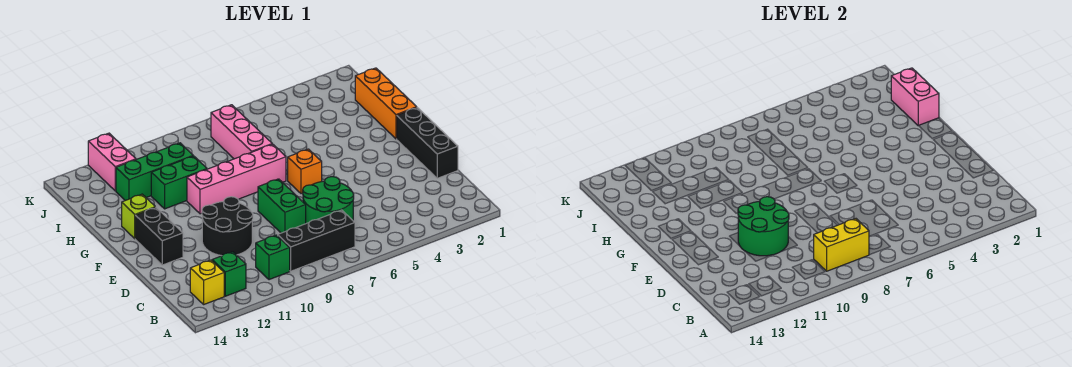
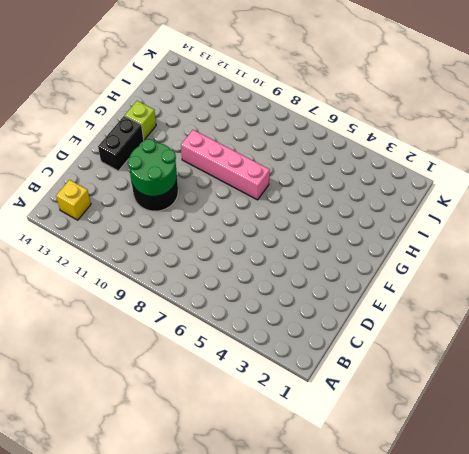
none -> black brick B7:B9 level 1
none -> green brick B10 level 1
none -> green brick B12 level 1

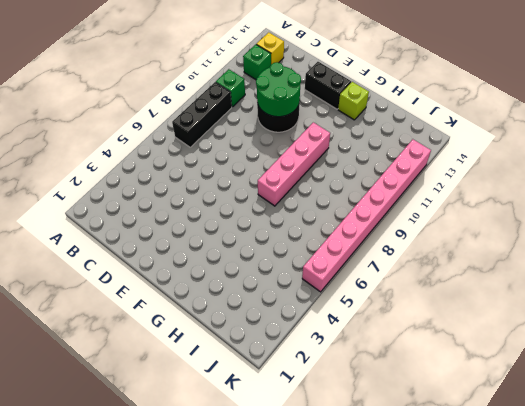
pink brick K5:K12 level 1 -> pink brick J12:K12 level 1
none -> green round brick C6:D7 level 1
none -> black brick D1:F1 level 1
none -> green brick D8:E8 level 1

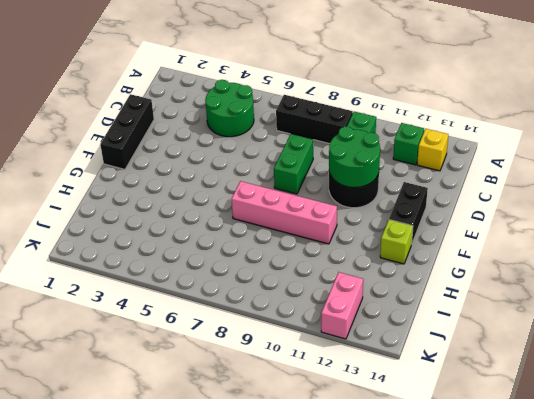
green round brick B4:C5 level 1 -> green round brick C6:D7 level 1
none -> orange brick F6 level 1
none -> orange brick G1:I1 level 1
none -> pink brick H7:J7 level 1

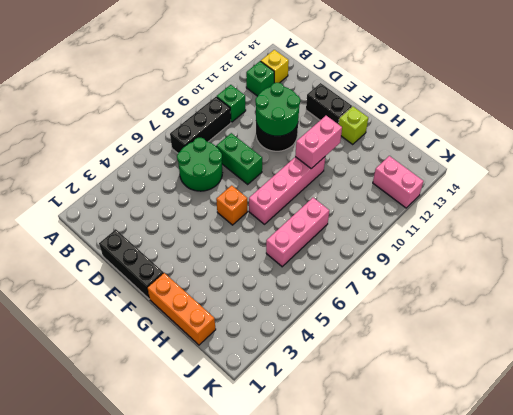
pink brick G10:G11 level 2 -> pink brick H1:I1 level 2
pink brick I6:I8 level 1 -> pink brick H7:J7 level 1
none -> green brick H10:H11 level 1
none -> green brick I10:I12 level 1
none -> yellow brick B8:B9 level 2

